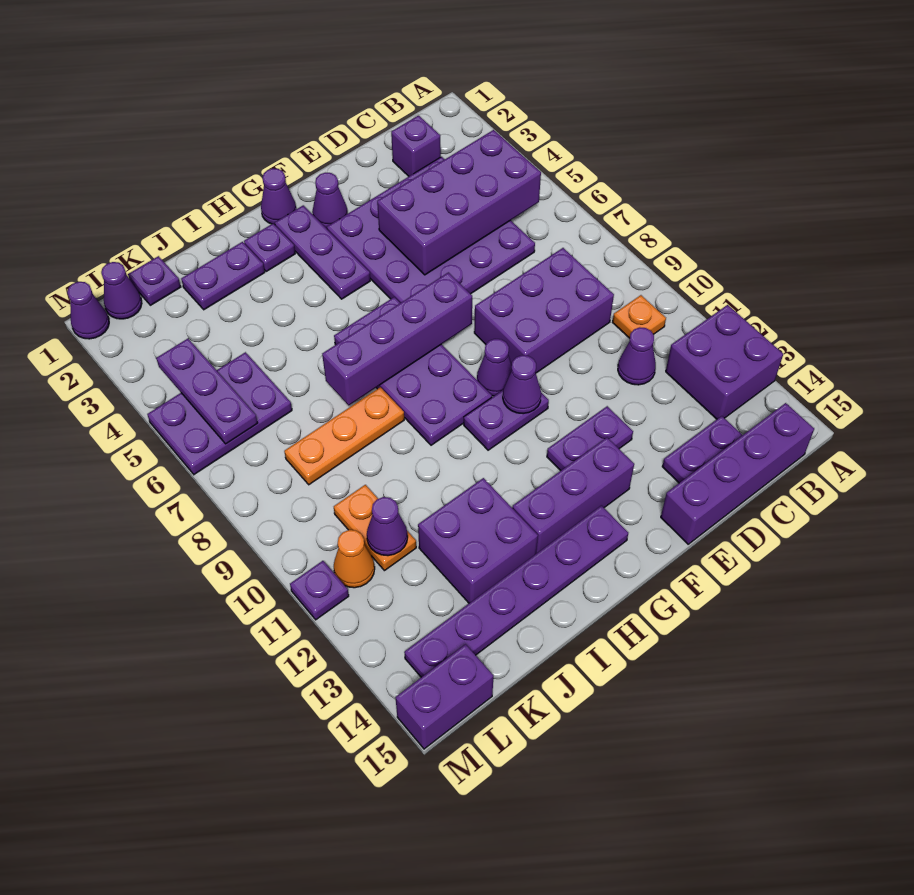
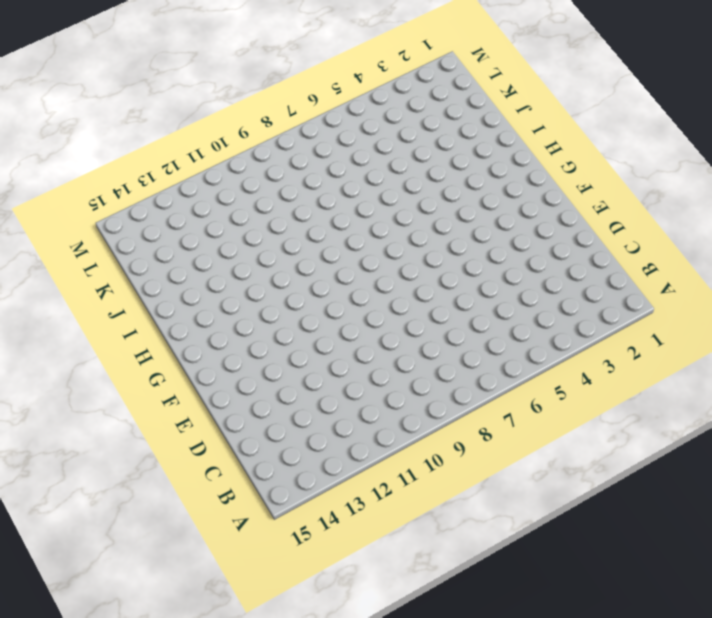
none -> purple brick A12:B13 level 1
none -> orange plate B10 level 1
none -> purple brick B15:E15 level 1
none -> purple brick C2 level 1

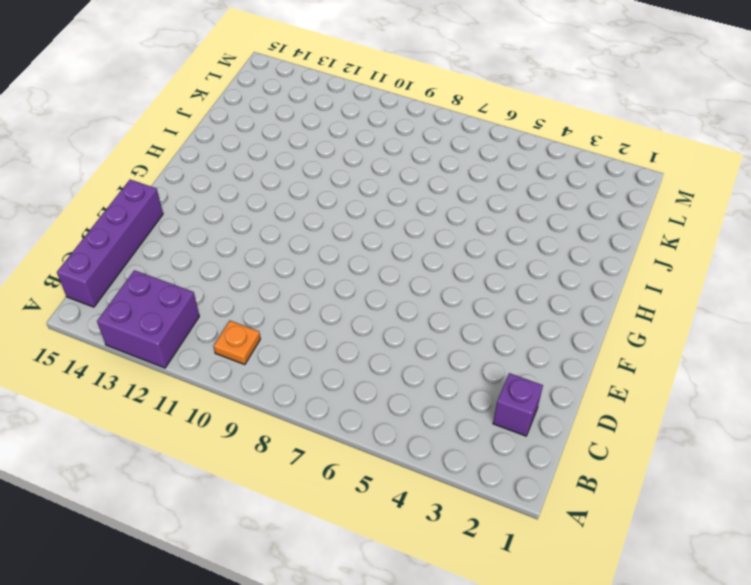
none -> purple plate C3:F6 level 1
none -> purple brick C8:E9 level 1
none -> purple cone C11 level 1
none -> purple plate C14:D14 level 1

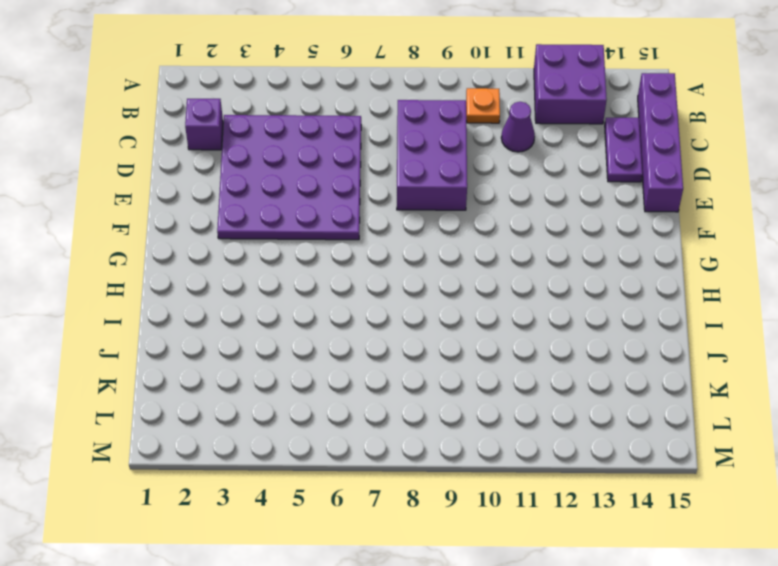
none -> purple plate E12:F12 level 1
none -> purple cone F2 level 1
none -> purple cone F9 level 1
none -> purple plate F10:G10 level 1

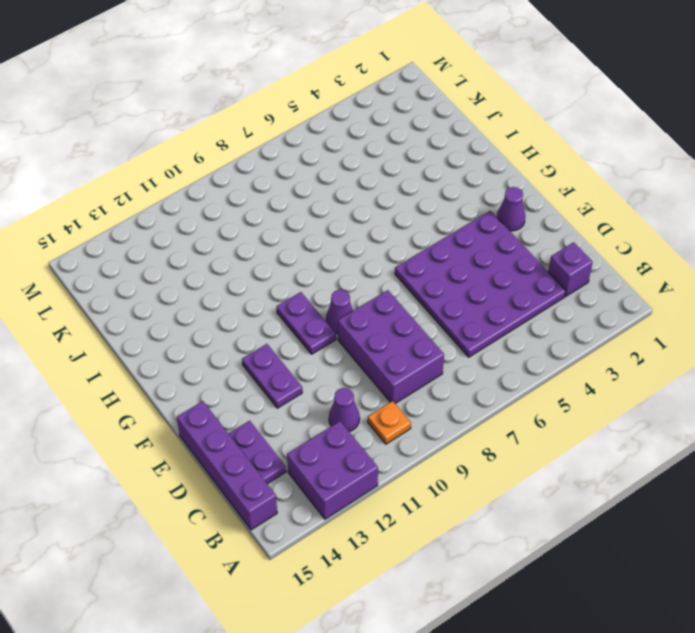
none -> purple brick F13:H13 level 1
none -> purple cone G1 level 1
none -> purple plate G2:G4 level 1
none -> purple plate G6:H9 level 1

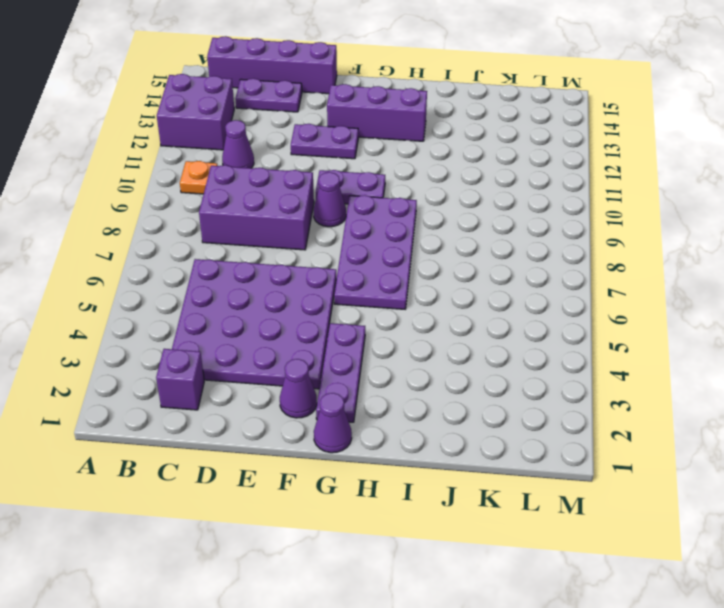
none -> purple plate G14:L14 level 1
none -> purple plate H2 level 1
none -> purple plate I2:J2 level 1
none -> orange plate I8:K8 level 1

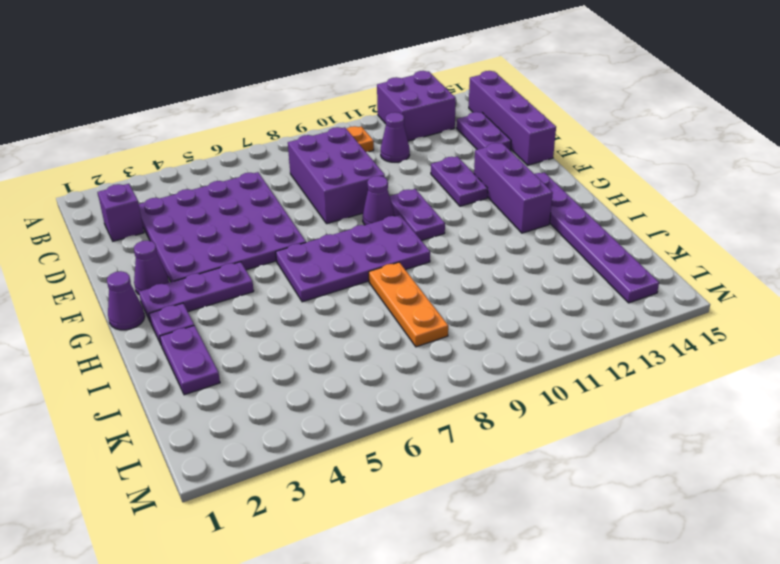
none -> purple brick I12:J13 level 1
none -> purple plate K1 level 1
none -> purple plate K5:M6 level 1
none -> orange plate K10:K11 level 1

